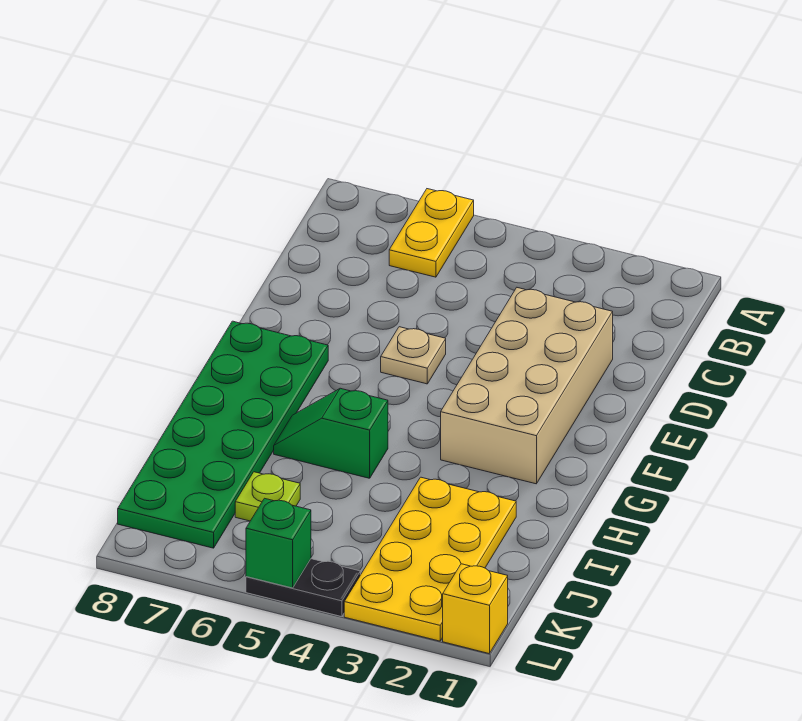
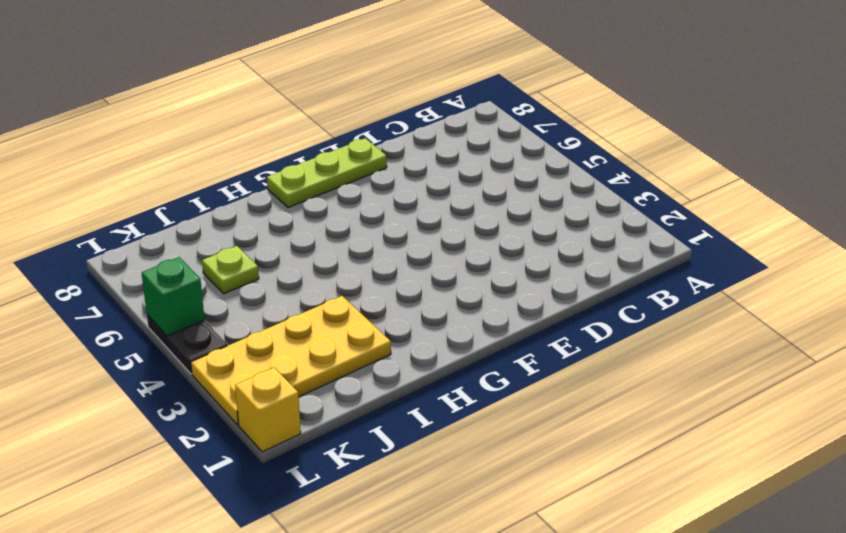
lime plate E8:G8 level 1 -> green plate F7:K8 level 1
none -> yellow plate A6:B6 level 1
none -> tan brick D2:G3 level 1

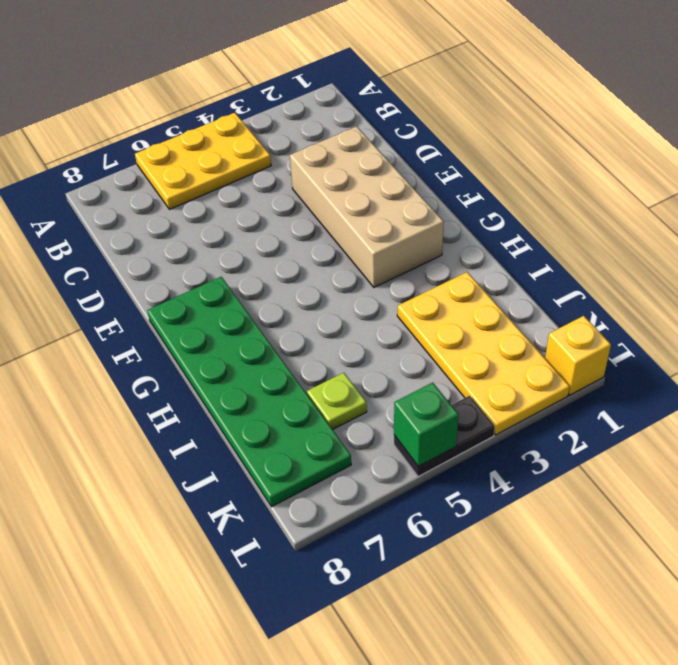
yellow plate A4:B6 level 1 -> yellow plate A6:B6 level 1
none -> tan plate E5 level 1
none -> green slope H5:H6 level 1 top 5

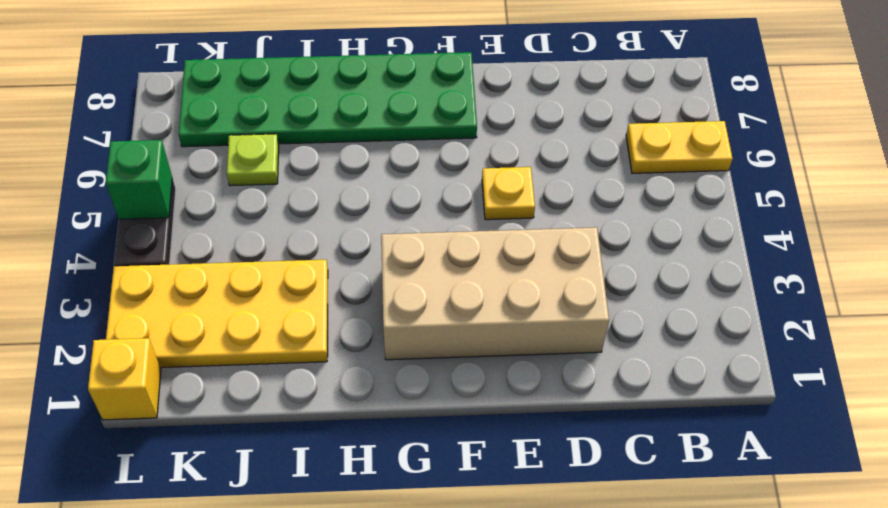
yellow plate E5 level 1 -> tan plate E5 level 1
none -> green slope H5:H6 level 1 top 5

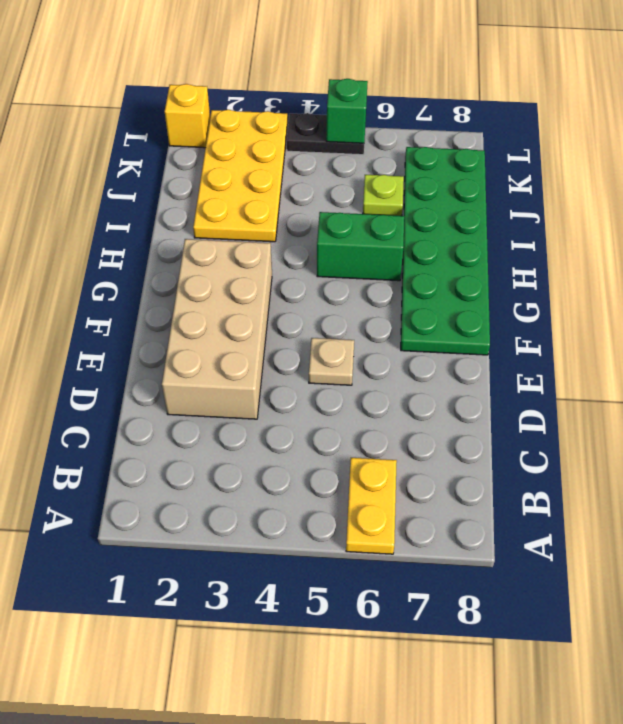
green brick H5:H6 level 1 -> green slope H5:H6 level 1 top 5

